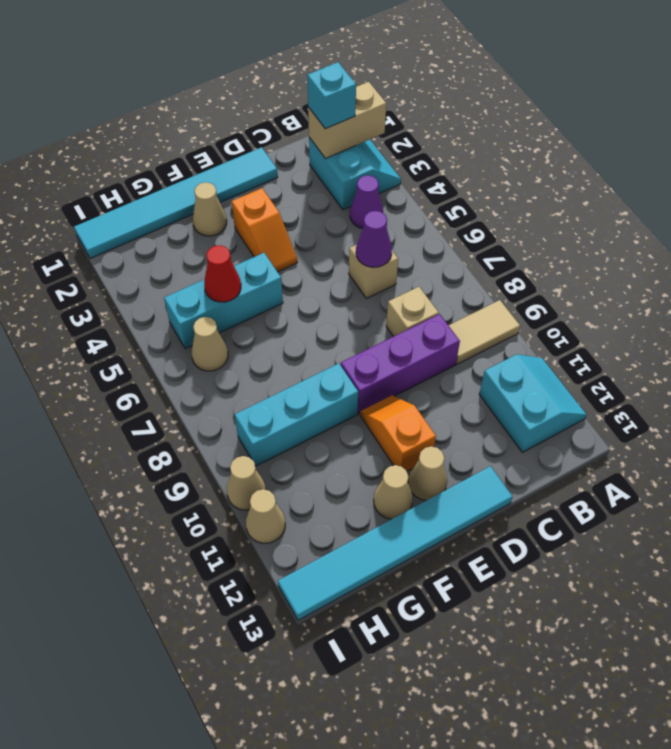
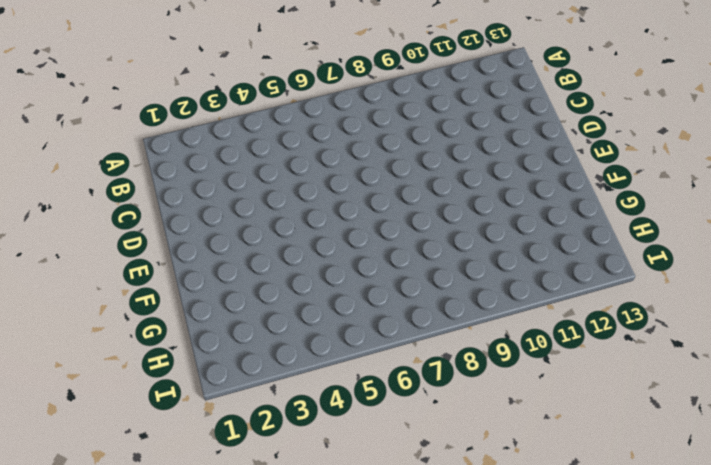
none -> cyan slope A2:B3 level 1 top B
none -> tan tile A9:B9 level 1
none -> cyan slope A11:B12 level 1 top B

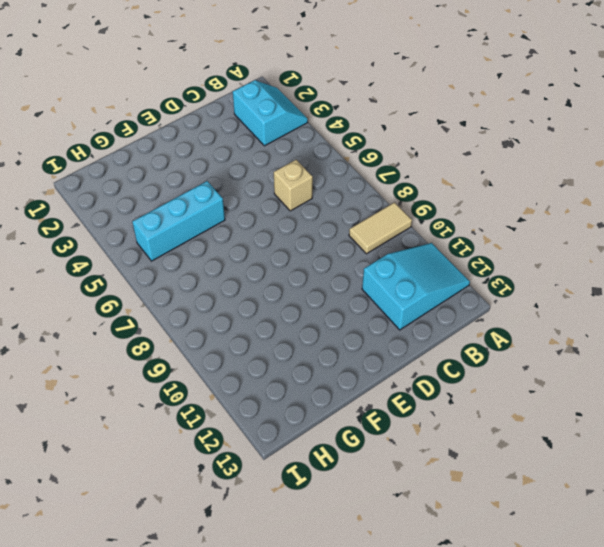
cyan slope A11:C12 level 1 top C -> cyan slope A11:B12 level 1 top B
none -> purple cone B4 level 1
none -> tan brick C8 level 1
none -> purple brick C9:E9 level 1

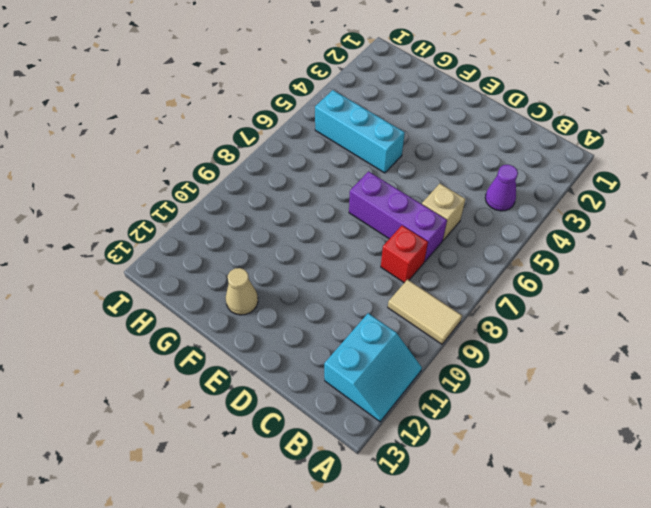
purple brick C7:E7 level 1 -> purple brick C9:E9 level 1
red brick C8 level 1 -> tan brick C8 level 1
none -> cyan slope A2:B3 level 1 top B
none -> cyan tile D1:I1 level 1
none -> cyan tile D13:I13 level 1

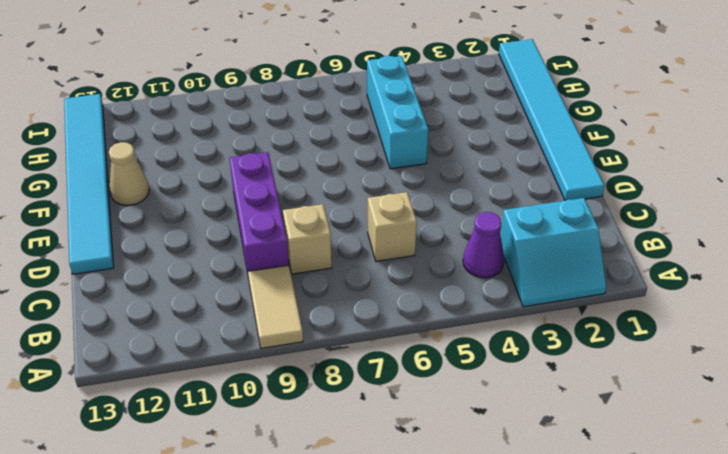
none -> cyan slope A11:B12 level 1 top B
none -> orange slope E3:E4 level 1 top 3
none -> orange slope E10:E11 level 1 top 11

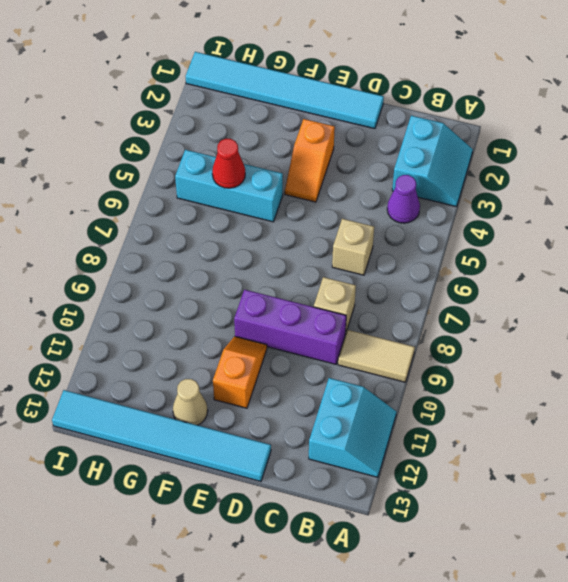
none -> tan cone E12 level 1
none -> tan cone F2 level 1
none -> cyan brick F9:H9 level 1

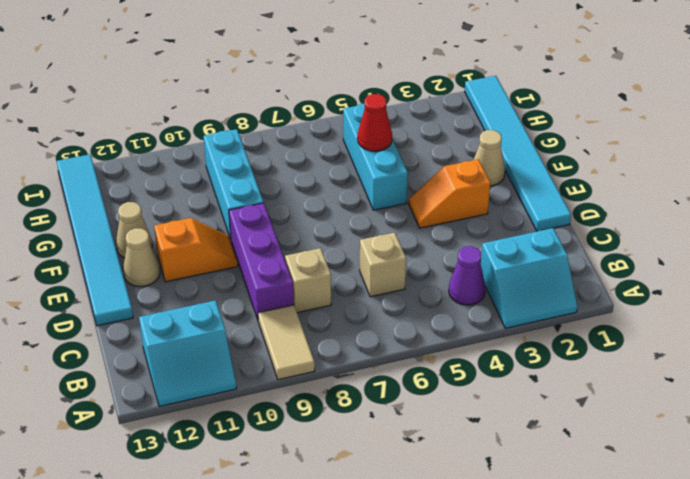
none -> tan cone H6 level 1
none -> tan cone I10 level 1
none -> tan cone I11 level 1

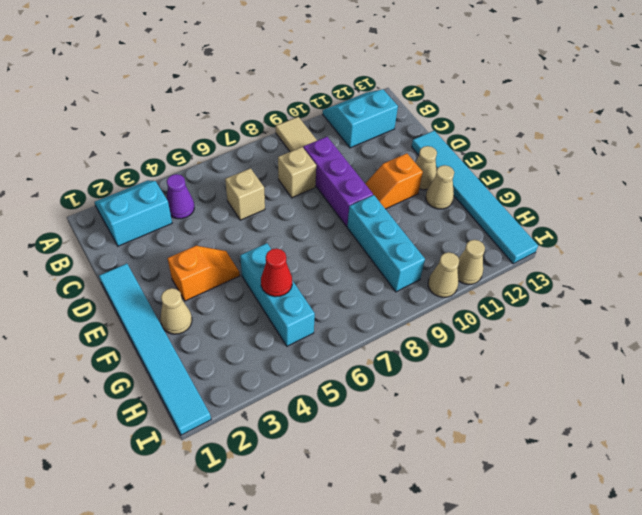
none -> tan cone H6 level 1
none -> tan brick A2:B2 level 2
none -> purple cone C6 level 2

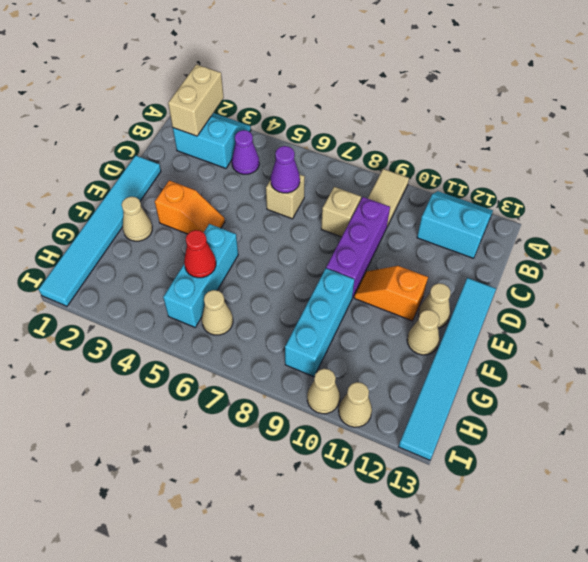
none -> cyan brick B2 level 3

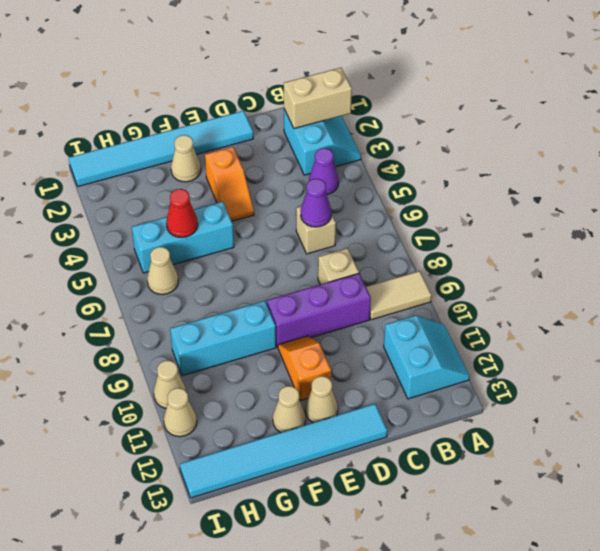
none -> cyan brick B2 level 3

